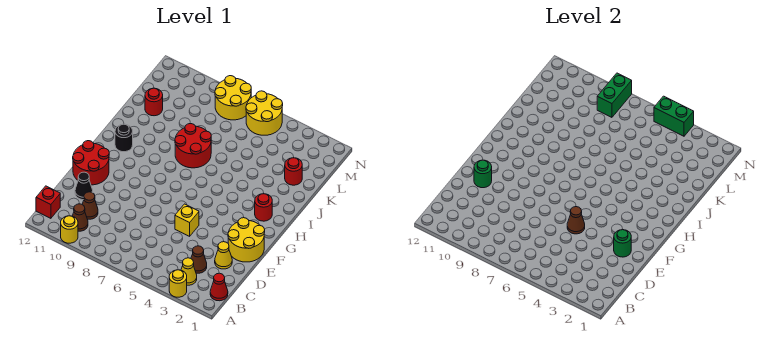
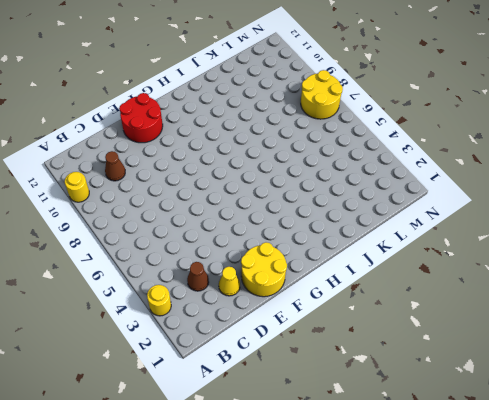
none -> red cone B1 level 1
none -> yellow cone B3 level 1
none -> brown cone B10 level 1

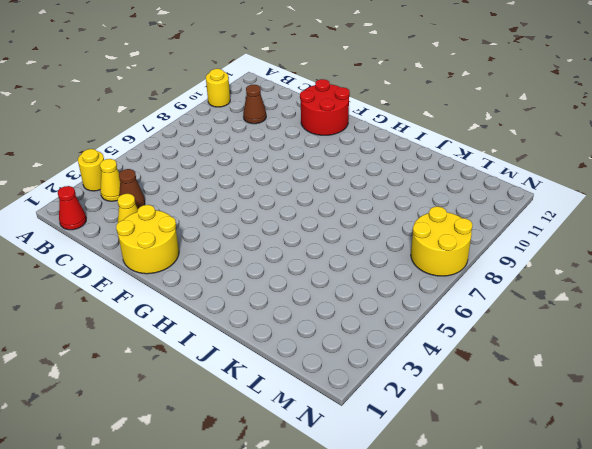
none -> brown cone B10 level 1
none -> red brick B12 level 1
none -> black cone D11 level 1

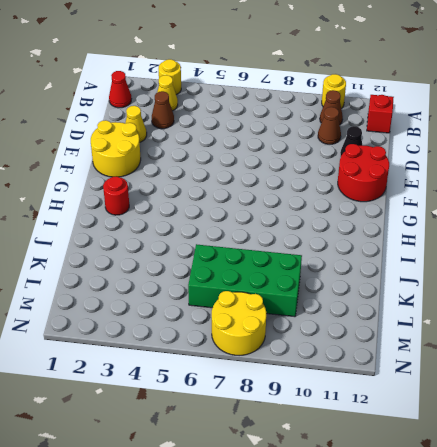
green brick K6:L9 level 1 -> none
none -> yellow brick E5 level 1
none -> black round brick H11 level 1
none -> red round brick I7:J8 level 1

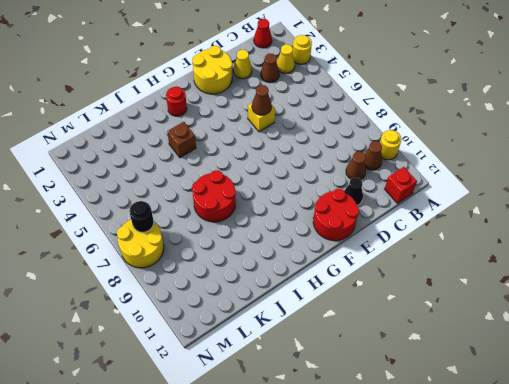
brown brick I4 level 1 -> none
black round brick M7 level 2 -> black round brick H11 level 1
none -> red round brick K2 level 1
none -> red round brick K11 level 1
none -> yellow round brick M5:N6 level 1

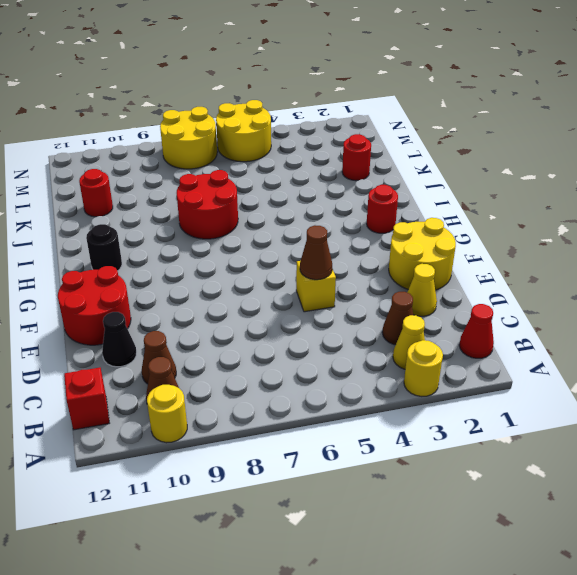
none -> green round brick E2 level 2
none -> green round brick E11 level 2
none -> green brick M8:N8 level 2

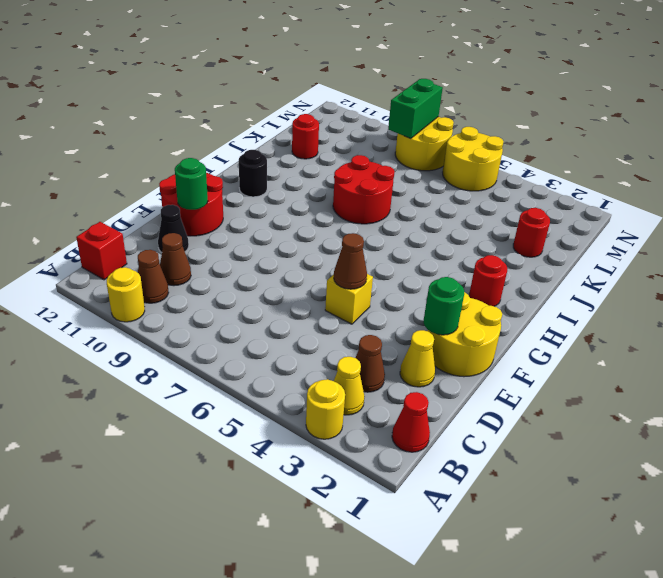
none -> green brick N4:N5 level 2

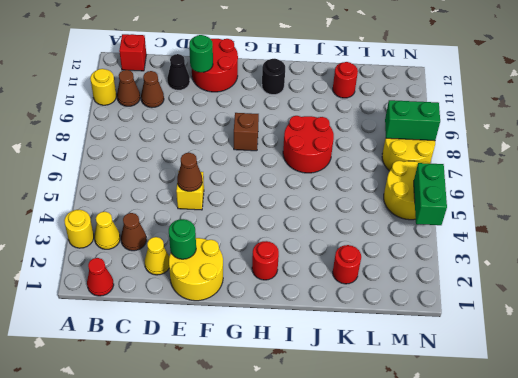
brown brick G8 level 1 -> none

